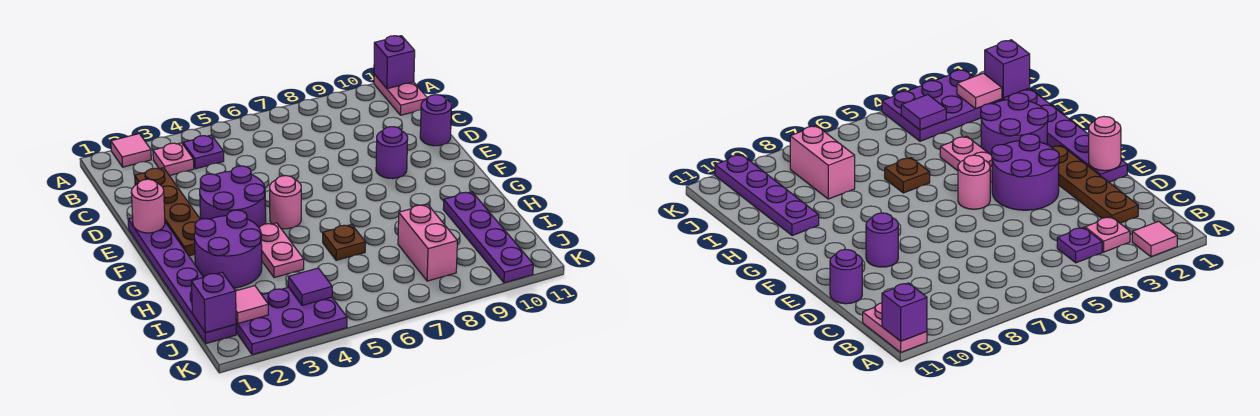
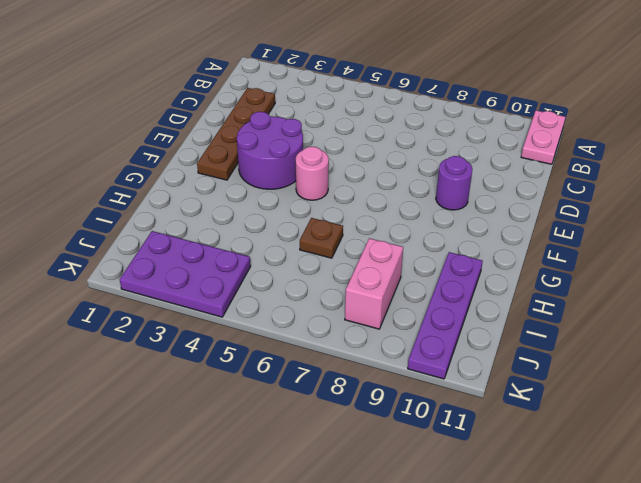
none -> pink tile A2 level 1
none -> pink plate B3 level 1
none -> purple plate B4 level 1

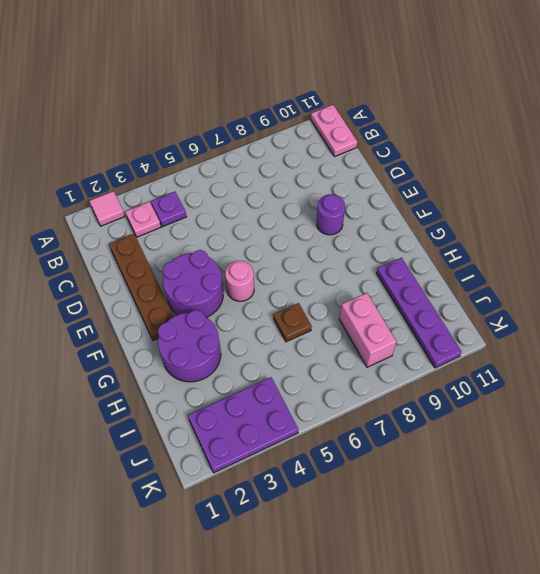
none -> purple round brick D11 level 1
none -> purple plate E1:J1 level 1
none -> pink plate G4:H4 level 1

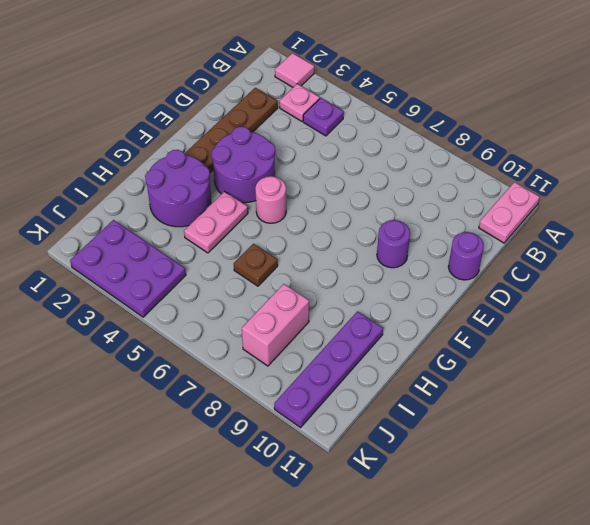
none -> purple plate E1:J1 level 1
none -> purple brick A11 level 2
none -> pink round brick E1 level 2

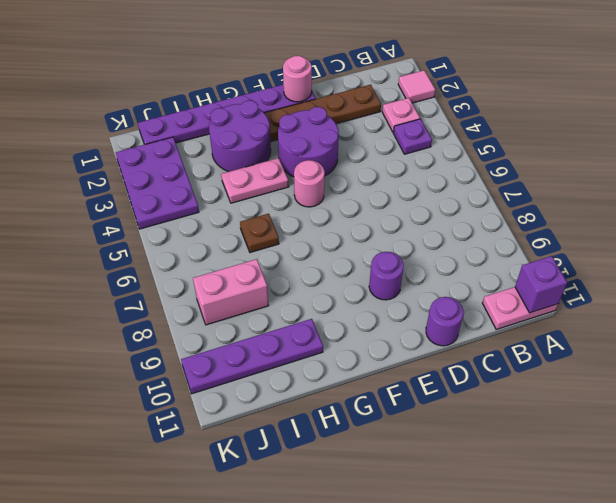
none -> purple brick J1 level 2
none -> pink tile J2 level 2
none -> purple tile J4 level 2

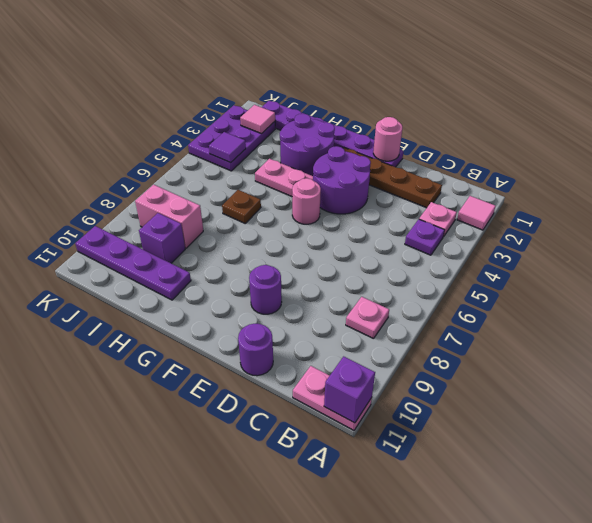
pink plate B8 level 1 -> none
purple brick I9 level 1 -> purple brick J1 level 2

